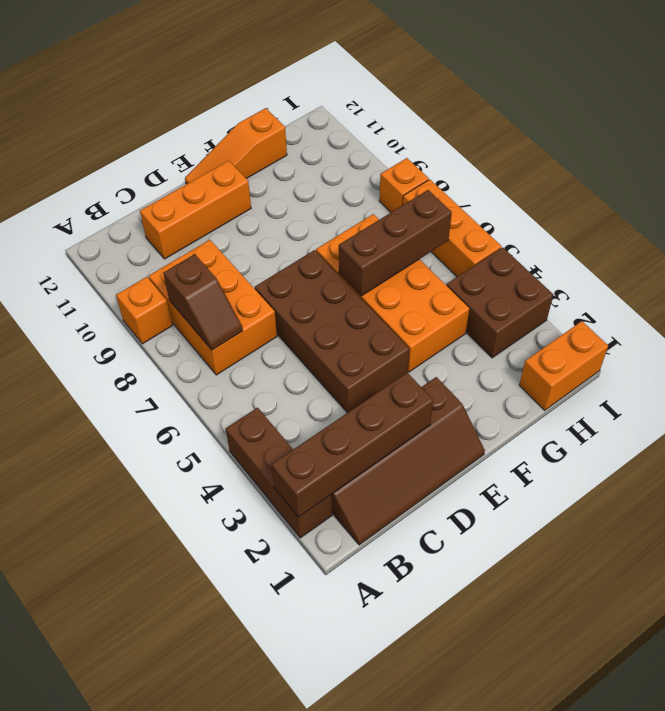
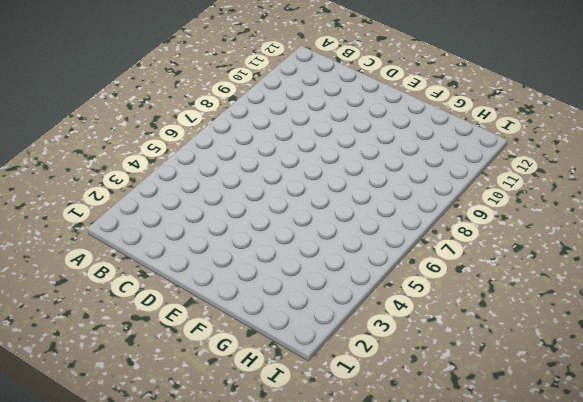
none -> brown brick A2:A4 level 1
none -> orange brick A9 level 1
none -> brown slope B1:E2 level 1 top 2

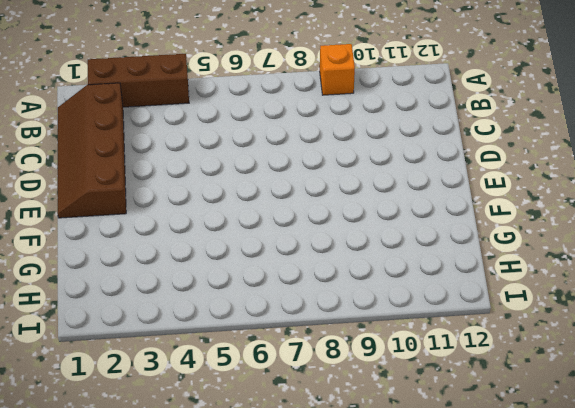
none -> orange brick B7:C9 level 1
none -> orange brick C11:E11 level 1
none -> brown brick D4:E7 level 1

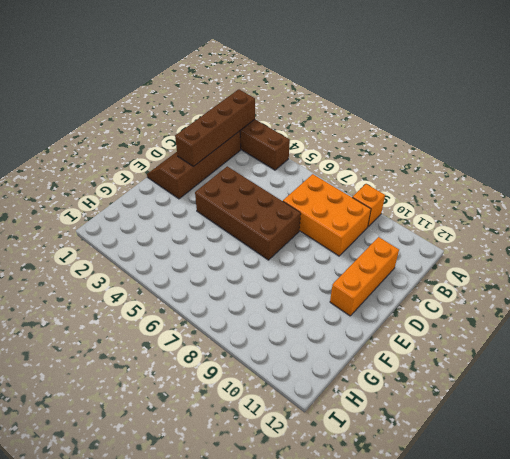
none -> orange slope E12:G12 level 1 top G
none -> orange brick F4:G7 level 1
none -> orange brick H1:I1 level 1

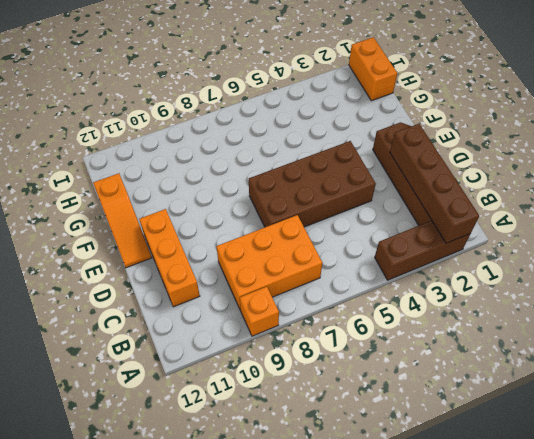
none -> orange brick F4:G7 level 1
none -> brown brick H3:I4 level 1
none -> orange brick I5:I7 level 1

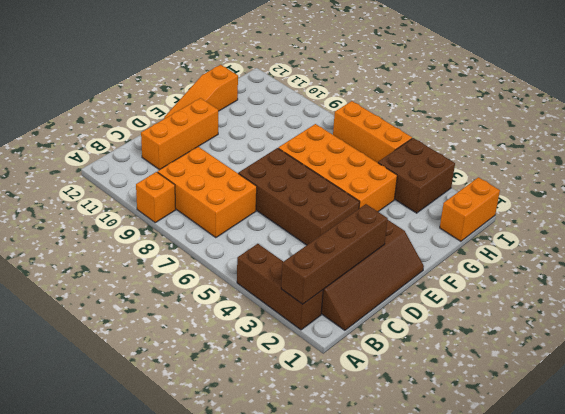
none -> orange brick I8 level 1
none -> brown slope B7:B8 level 2 top 8
none -> brown brick F6:H6 level 2

